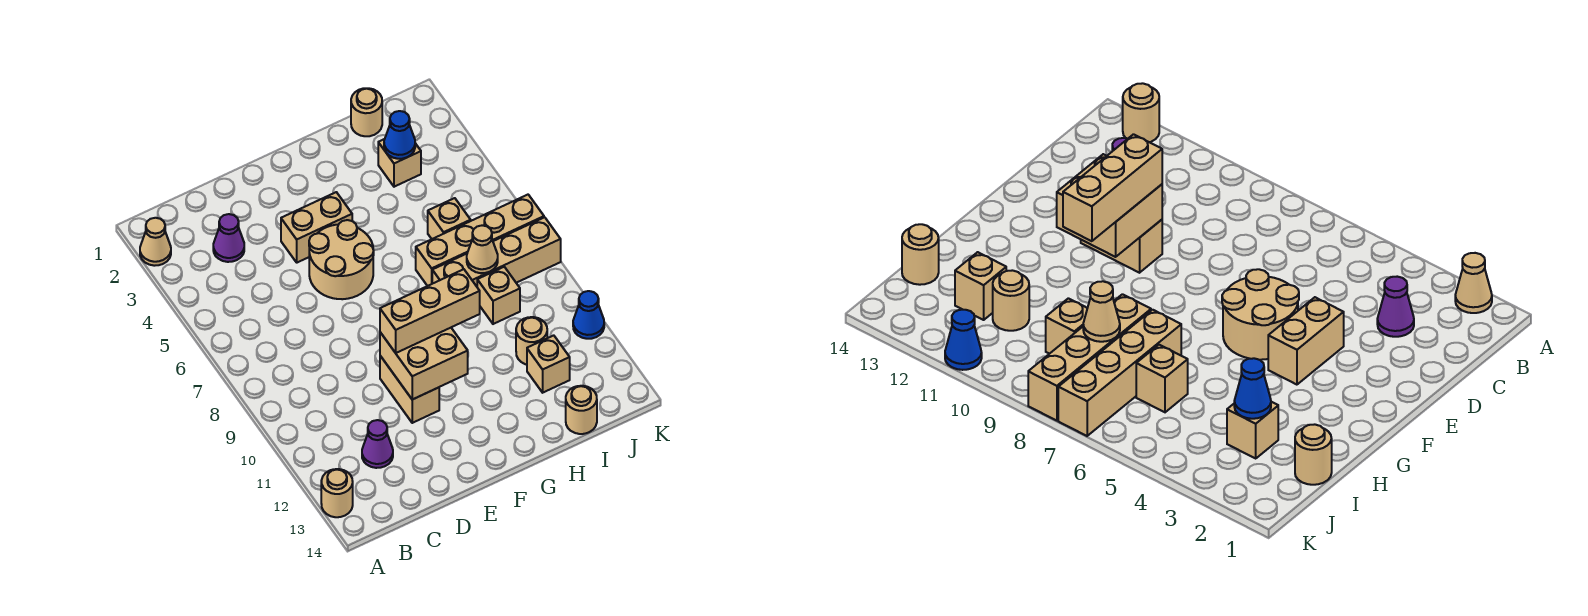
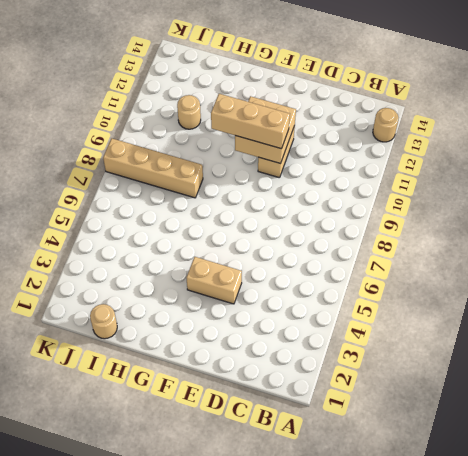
none -> tan cone A2 level 1
none -> purple cone C3 level 1
none -> purple cone C12 level 1

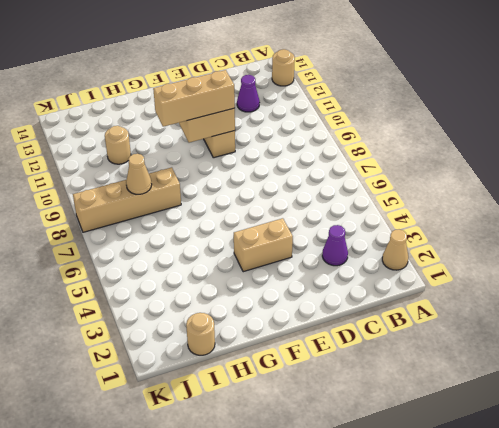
none -> tan round brick E5:F6 level 1
none -> tan brick H7:K7 level 1
none -> tan brick I3 level 1

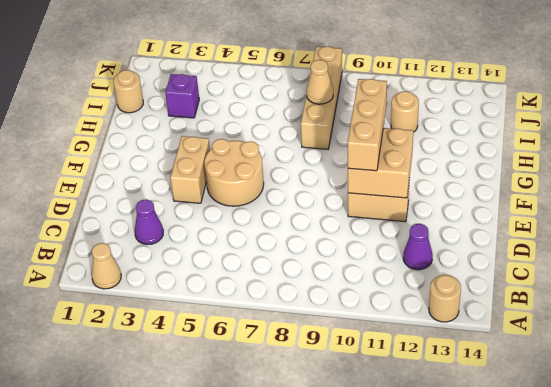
purple brick I3 level 1 -> tan brick I3 level 1
none -> tan brick H7:K7 level 1
none -> tan brick I6 level 1
none -> tan brick I9 level 1

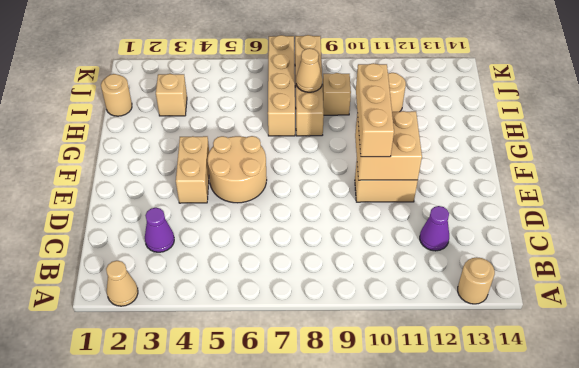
none -> tan brick I6 level 1
none -> tan brick I12 level 1
none -> tan round brick I14 level 1

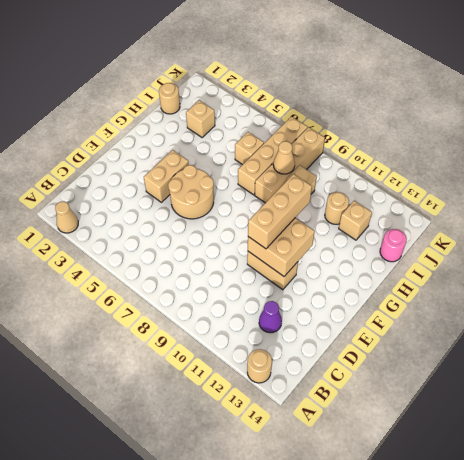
pink round brick I14 level 1 -> tan round brick I14 level 1
none -> purple cone C3 level 1
none -> blue cone K11 level 1
none -> blue cone I3 level 2

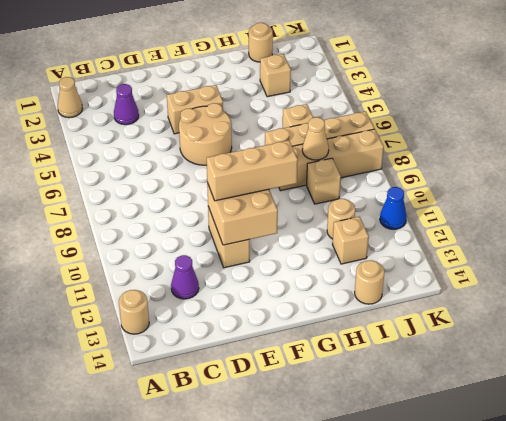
none -> blue cone I3 level 2

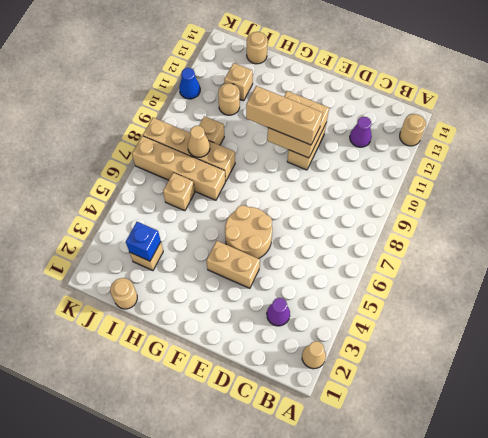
blue brick I3 level 2 -> blue cone I3 level 2

